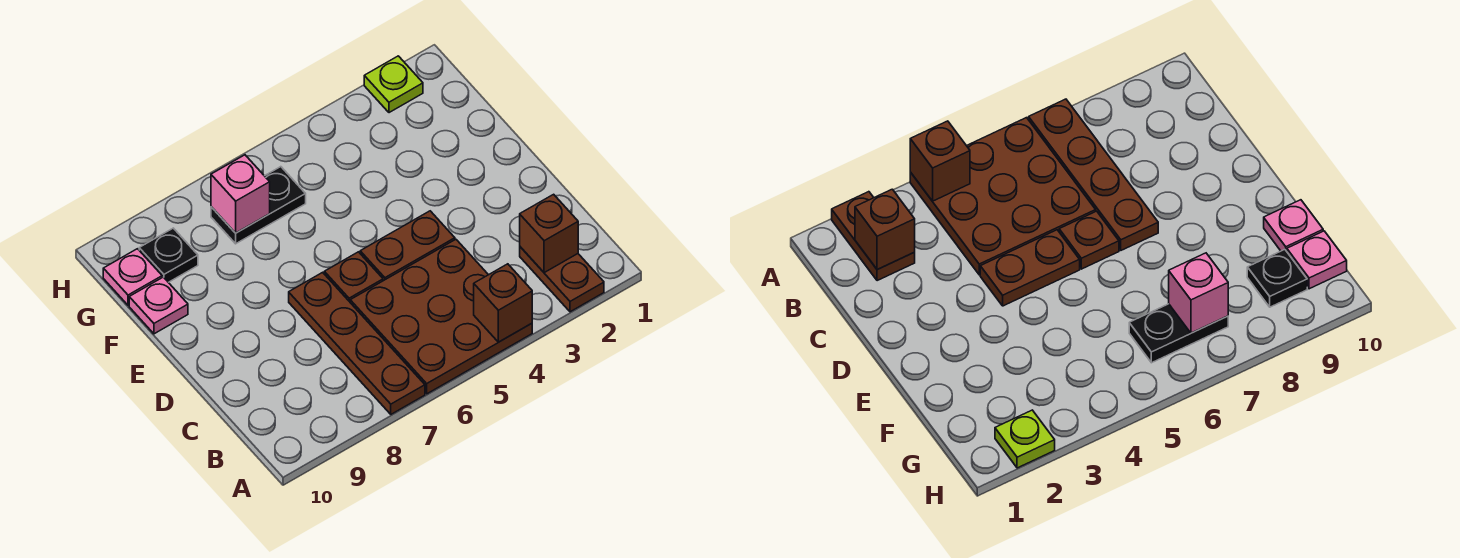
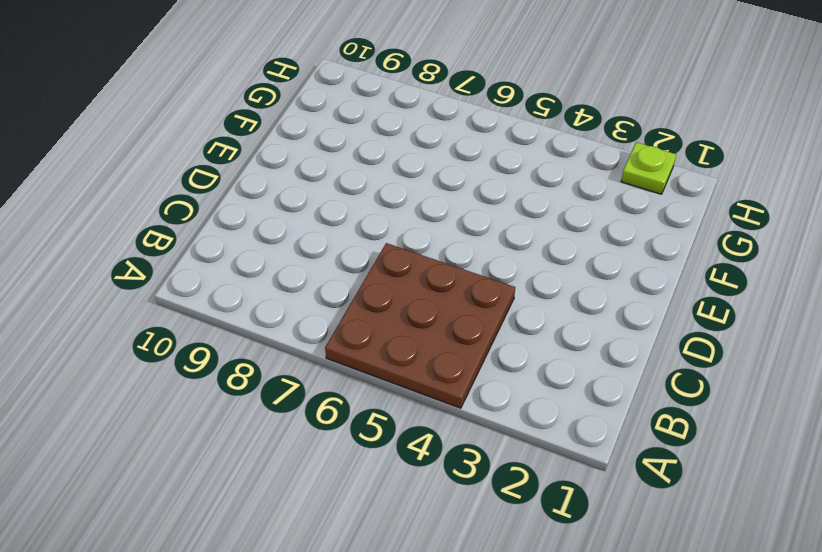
none -> brown plate A2:B2 level 1
none -> brown plate A7:D7 level 1
none -> brown plate D4:D5 level 1

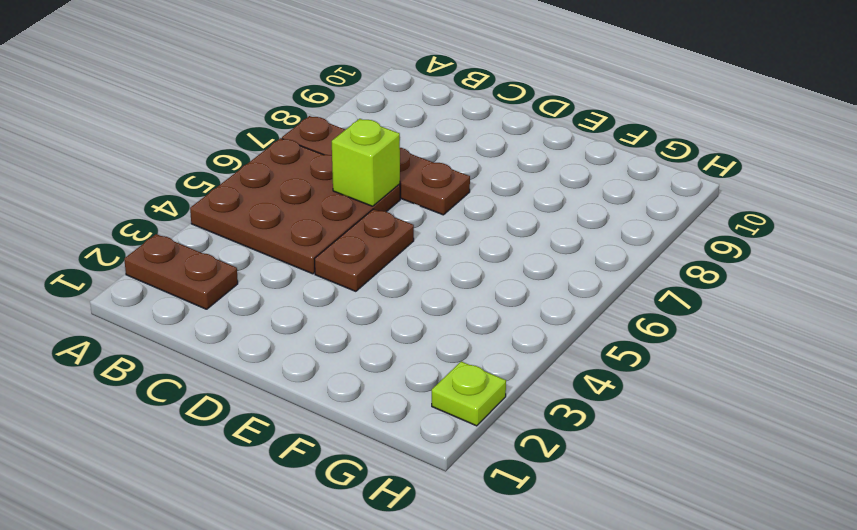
lime brick C6 level 2 -> none
none -> brown plate D6 level 1
none -> pink plate F10 level 1
none -> black plate G6:G7 level 1

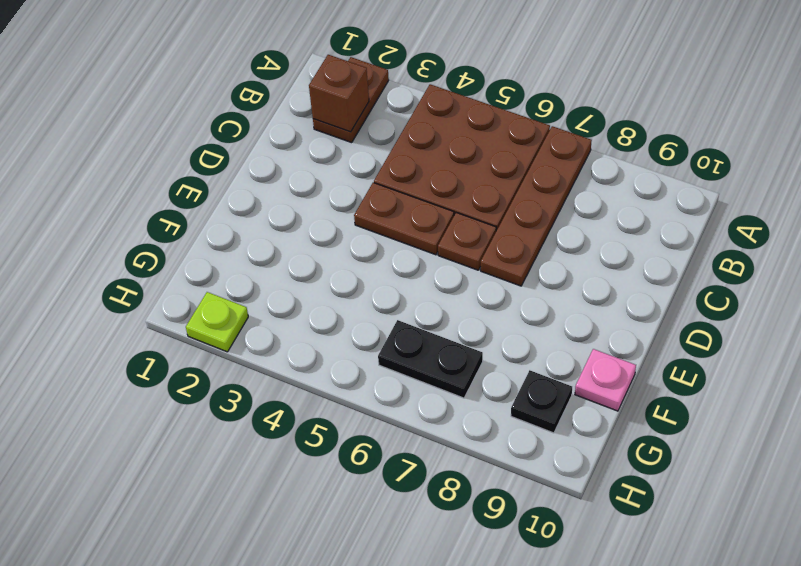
none -> pink plate G10 level 1
none -> brown brick A4 level 2
none -> pink brick G7 level 2

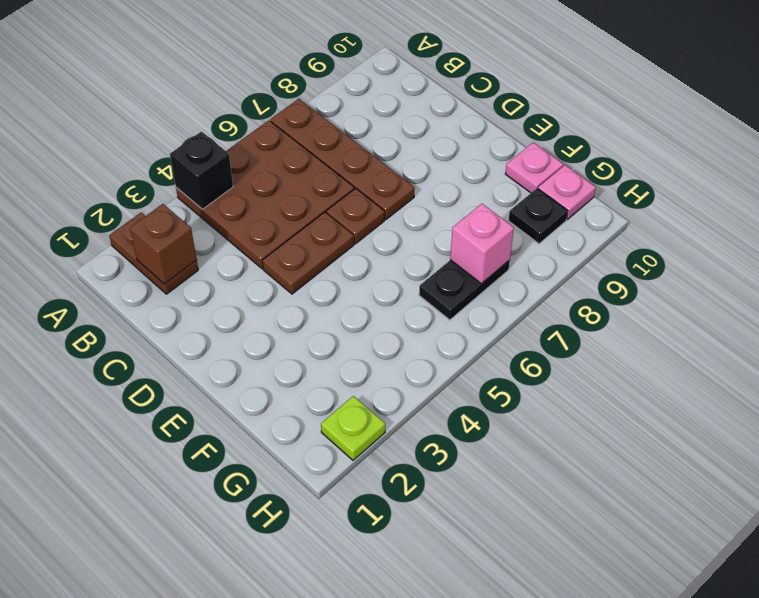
black brick A4 level 2 -> brown brick A4 level 2

